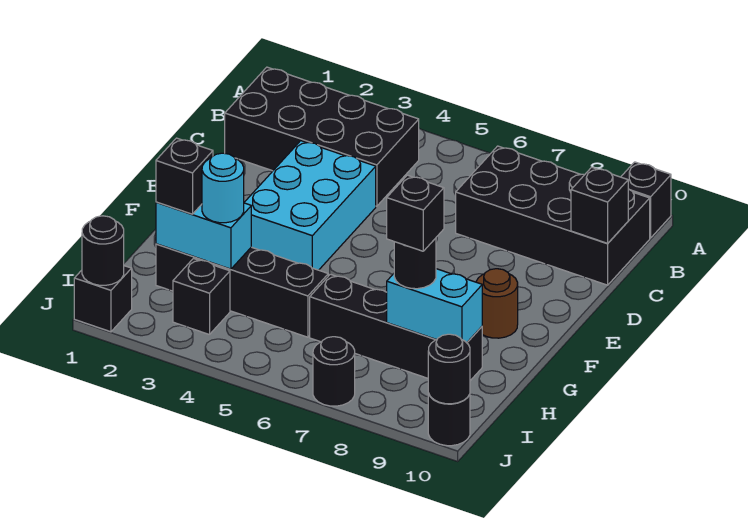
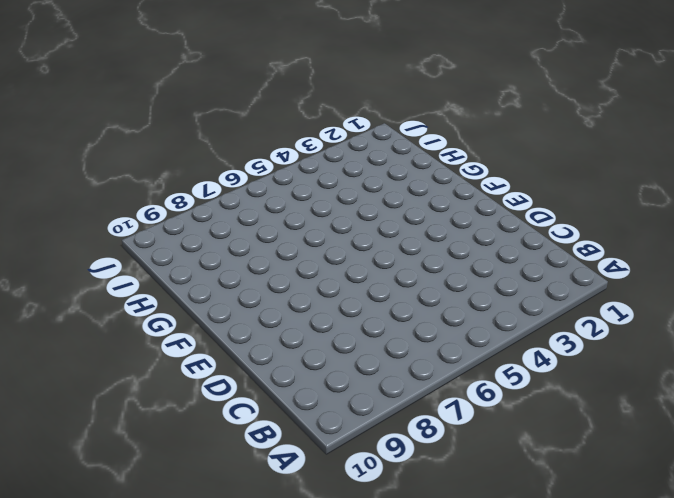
none -> black brick A10 level 1
none -> black brick B1:C4 level 1
none -> black brick B7:C10 level 1

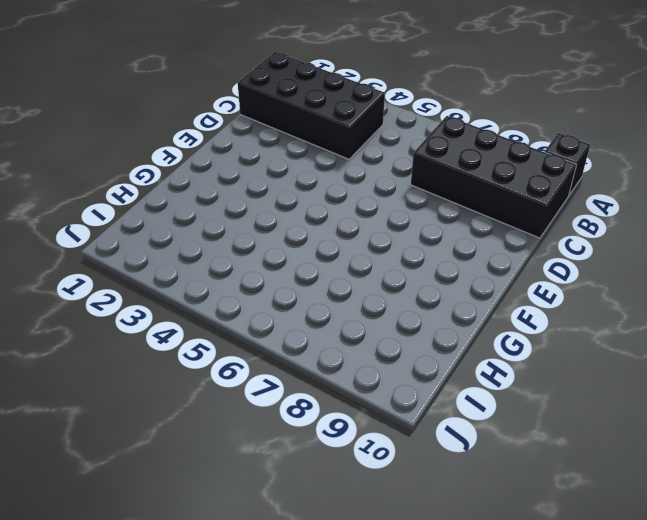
none -> cyan brick D3:F4 level 1
none -> brown round brick F9 level 1
none -> black brick H2:H5 level 1

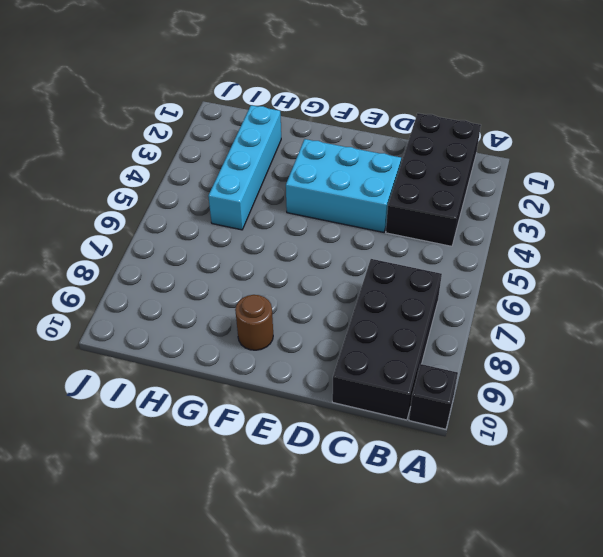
cyan brick H2:H5 level 1 -> black brick H2:H5 level 1
none -> black brick H6:H9 level 1
none -> black brick I3 level 1
none -> black brick J1 level 1

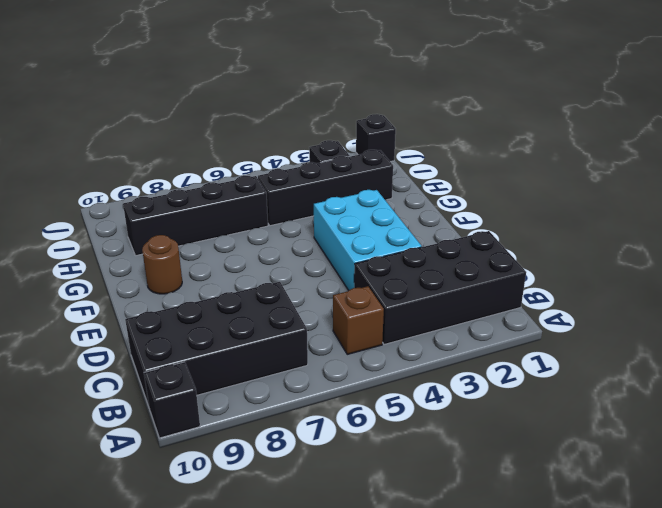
brown brick B5 level 1 -> none
none -> black round brick J7 level 1
none -> black round brick J10 level 1
none -> black brick C10 level 2

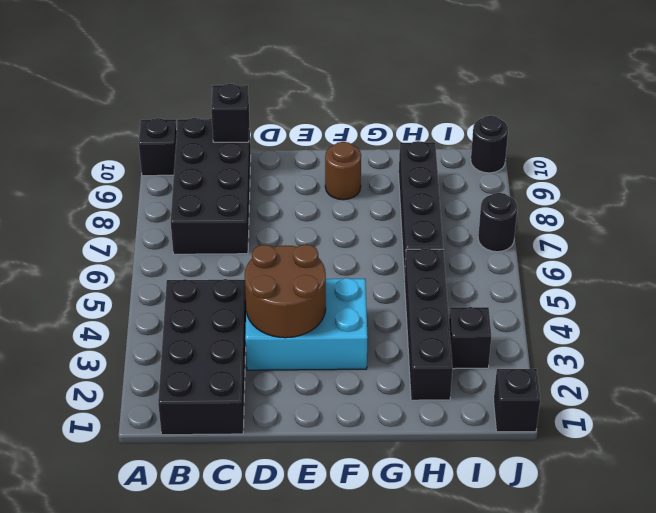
brown round brick D3:E4 level 2 -> none
none -> cyan brick H2:H3 level 2
none -> cyan brick H8:H9 level 2
none -> black round brick J1 level 2

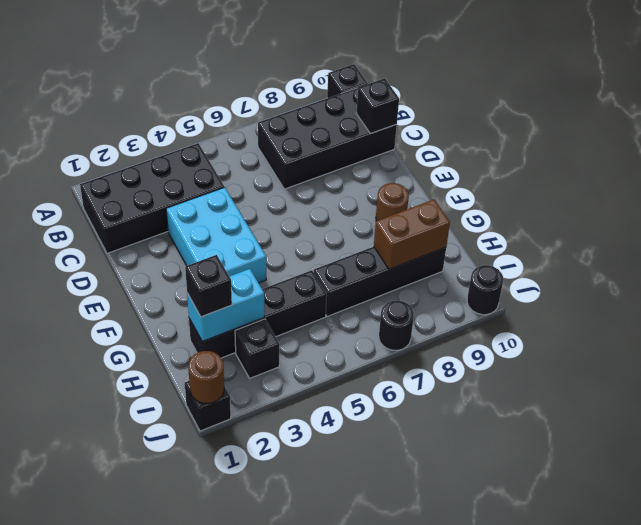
brown brick H8:H9 level 2 -> cyan brick H8:H9 level 2
brown round brick J1 level 2 -> black round brick J1 level 2
none -> black round brick J10 level 2
none -> cyan round brick H3 level 3
none -> black round brick H8 level 3

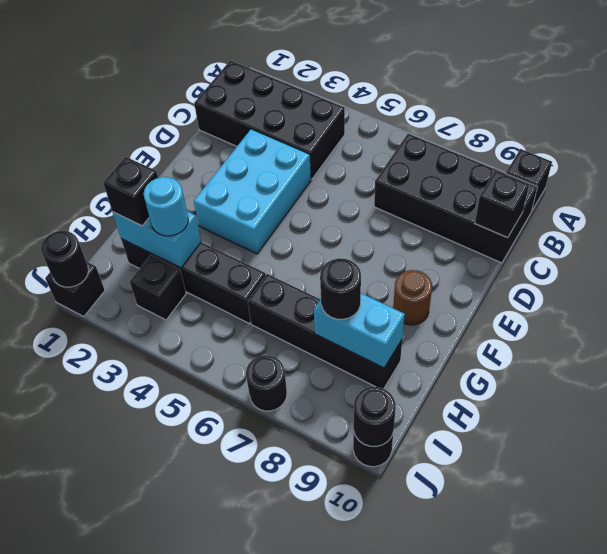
none -> black brick H8 level 4

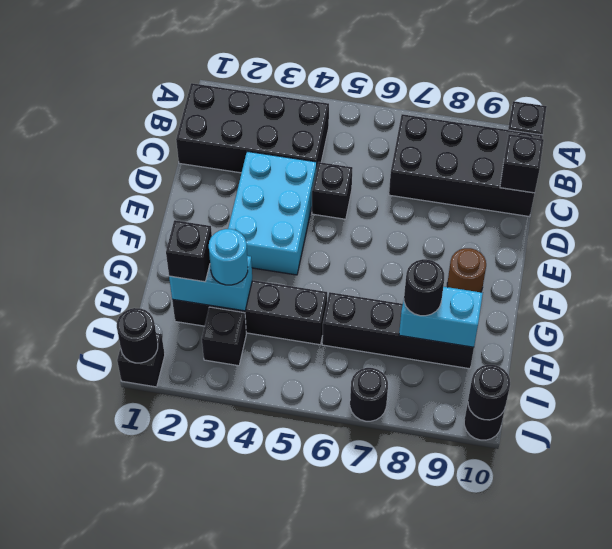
black brick D5 level 1 -> black brick H8 level 4

